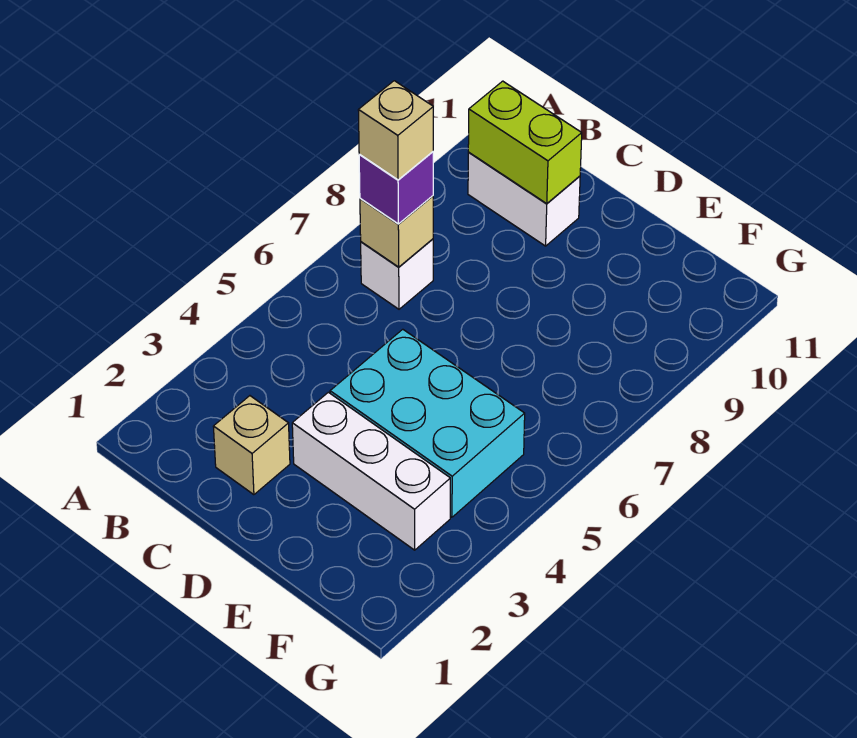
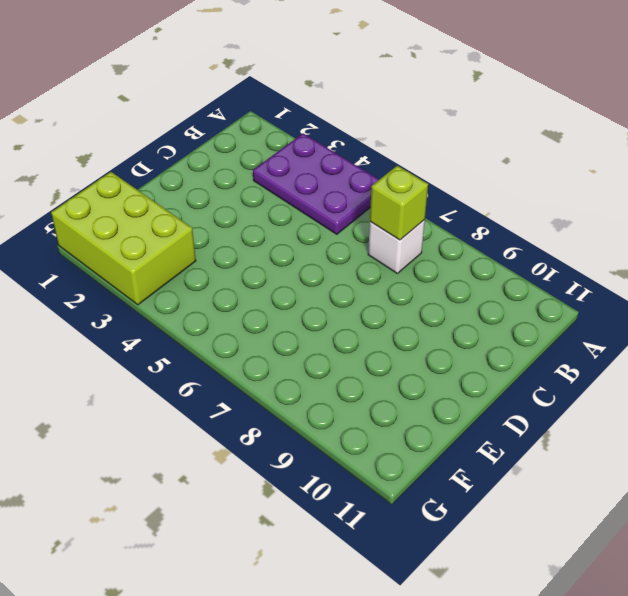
purple plate A3:B5 level 1 -> none
lime brick B7 level 2 -> tan brick B7 level 2
lime brick F1:G3 level 1 -> white brick D3:F3 level 1
none -> white brick B10:C10 level 1
none -> tan brick C2 level 1

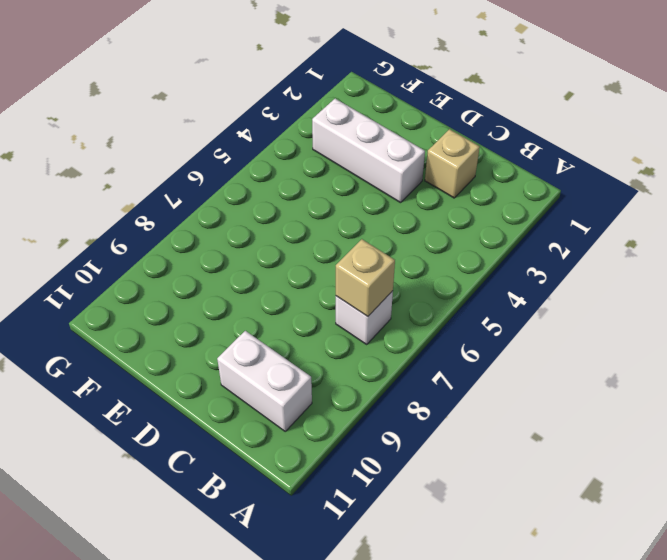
none -> cyan brick D4:F5 level 1
none -> lime brick B10:C10 level 2

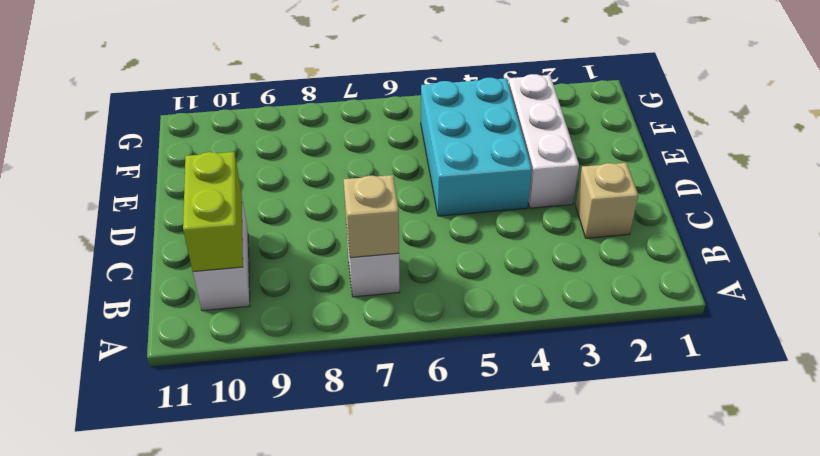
none -> purple brick B7 level 3
none -> tan brick B7 level 4

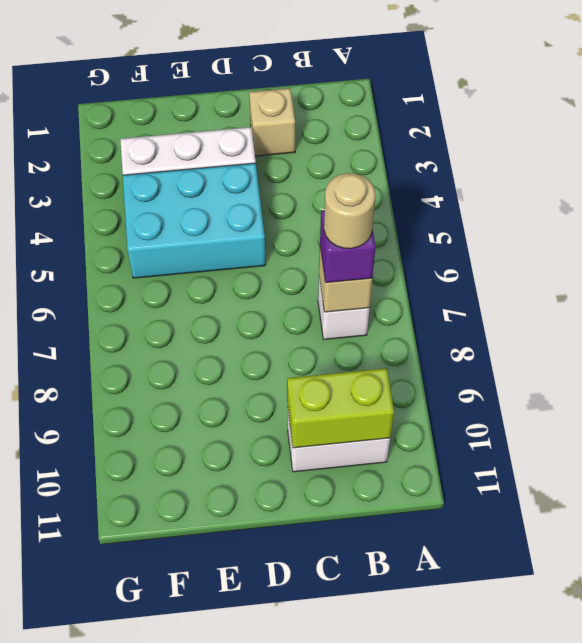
tan round brick B7 level 4 -> tan brick B7 level 4

